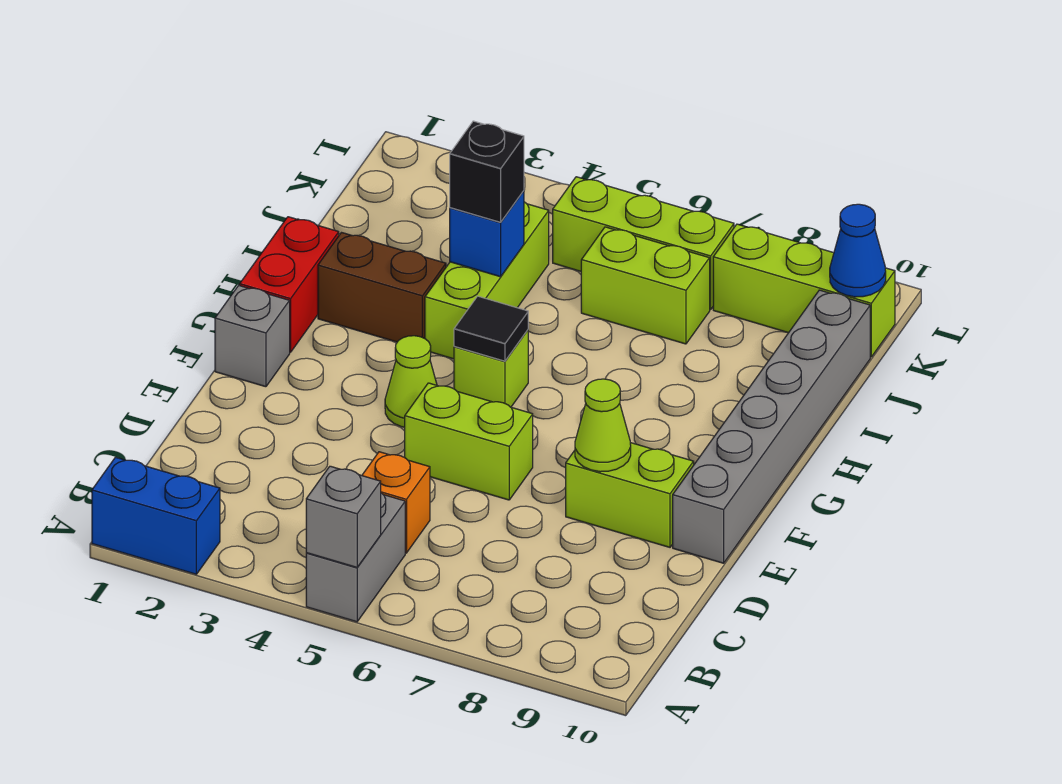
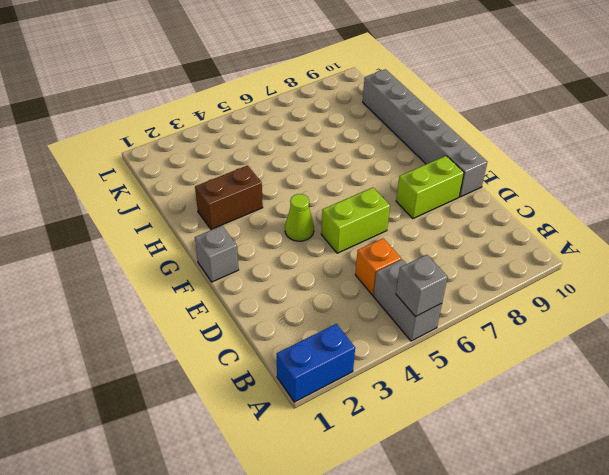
none -> red brick G1:H1 level 1
none -> lime brick G5 level 1
none -> lime brick H4:J4 level 1

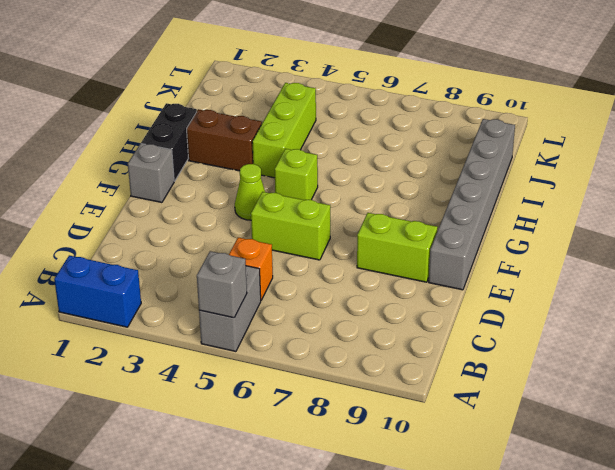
black brick G1:H1 level 1 -> red brick G1:H1 level 1
none -> lime brick J6:J7 level 1
none -> lime brick K5:K7 level 1
none -> lime brick K8:K10 level 1

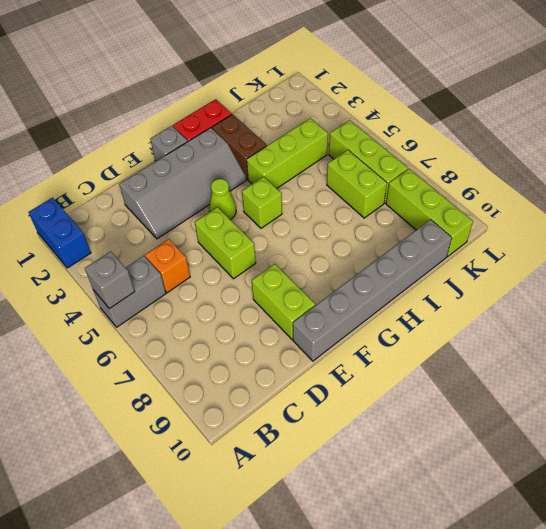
grey slope D2:G3 level 1 top 2 -> none
none -> lime cone E8 level 2
none -> black tile G5 level 2
none -> blue brick I4 level 2

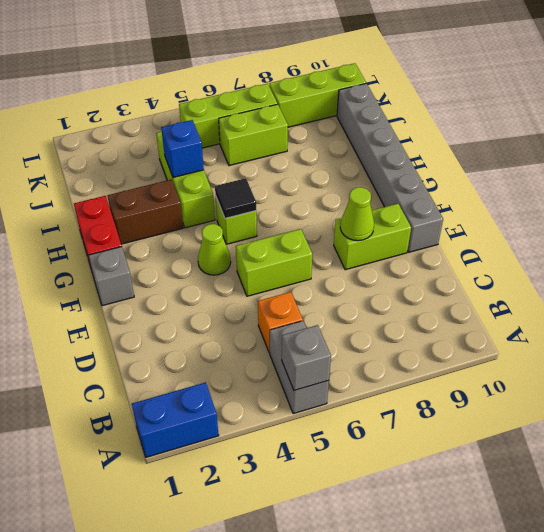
none -> blue cone K10 level 2
none -> black brick I4 level 3

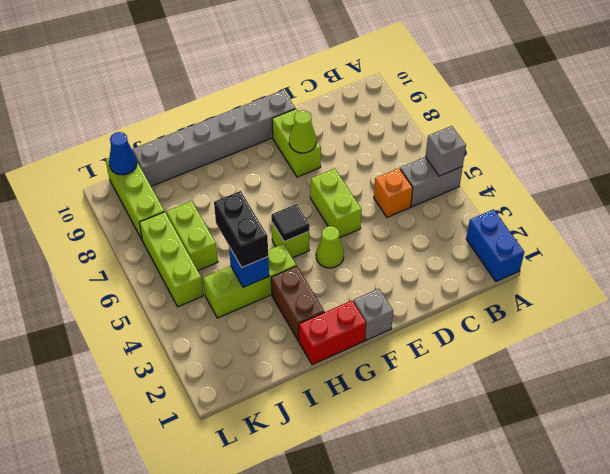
black brick I4:I5 level 3 -> black brick I4 level 3

